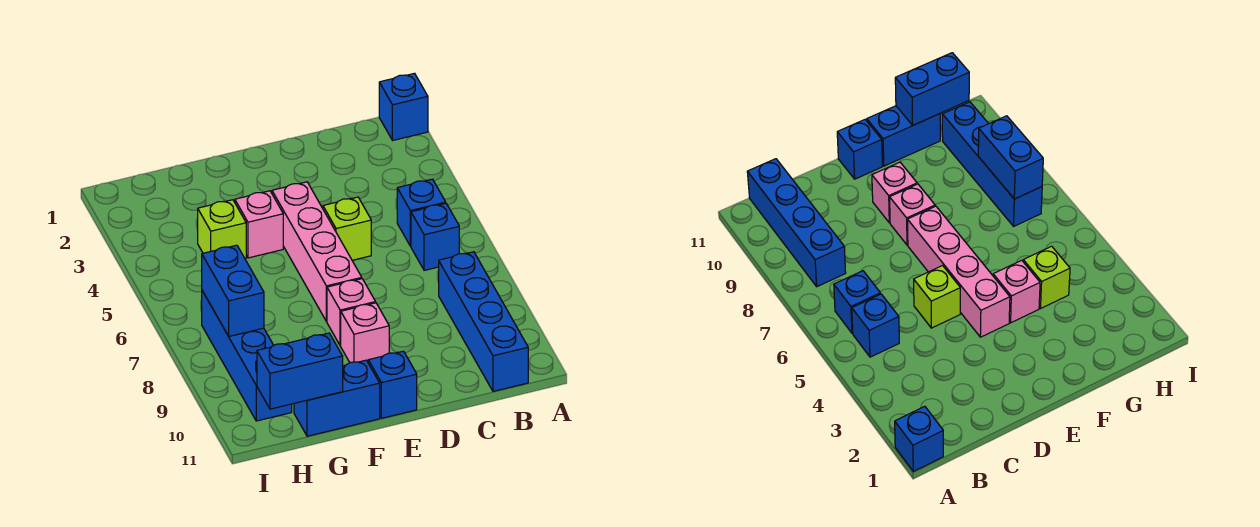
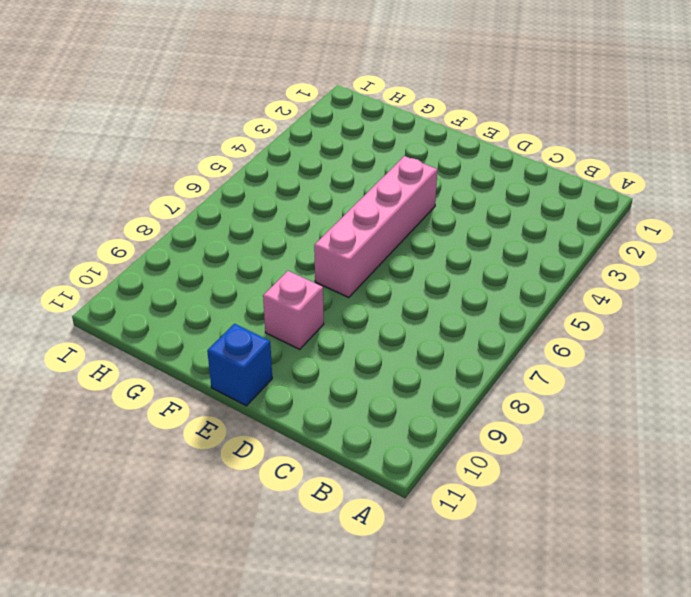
none -> blue brick A1 level 1
none -> blue brick B5 level 1
none -> blue brick B6 level 1

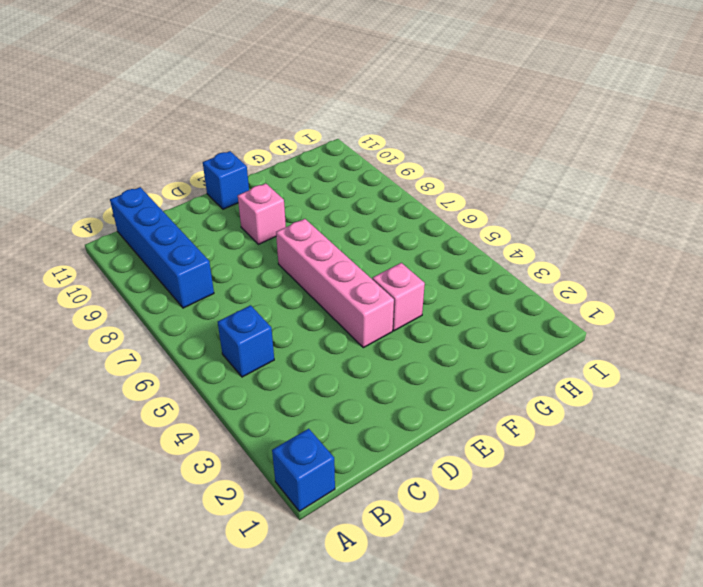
none -> blue brick B6 level 1
none -> lime brick D5 level 1
none -> pink brick E8 level 1

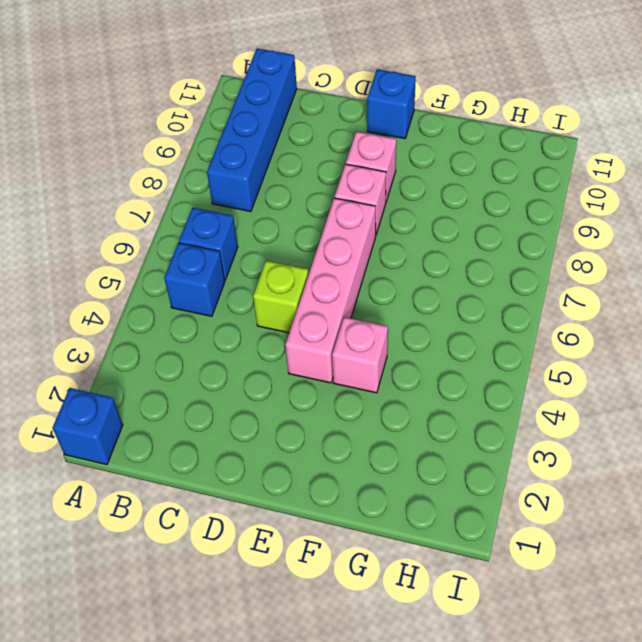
none -> blue brick F11:G11 level 1
none -> lime brick G4 level 1
none -> blue brick H7:H10 level 1

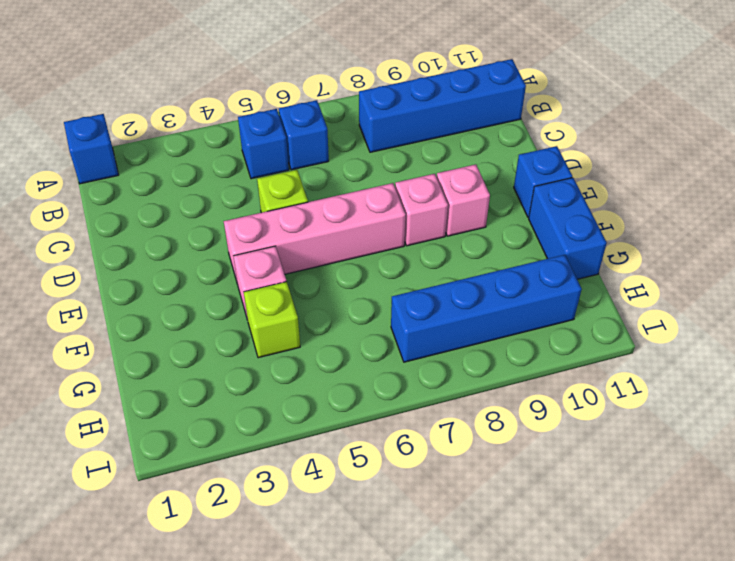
none -> blue brick G11:H11 level 2
none -> blue brick H7:H8 level 2

